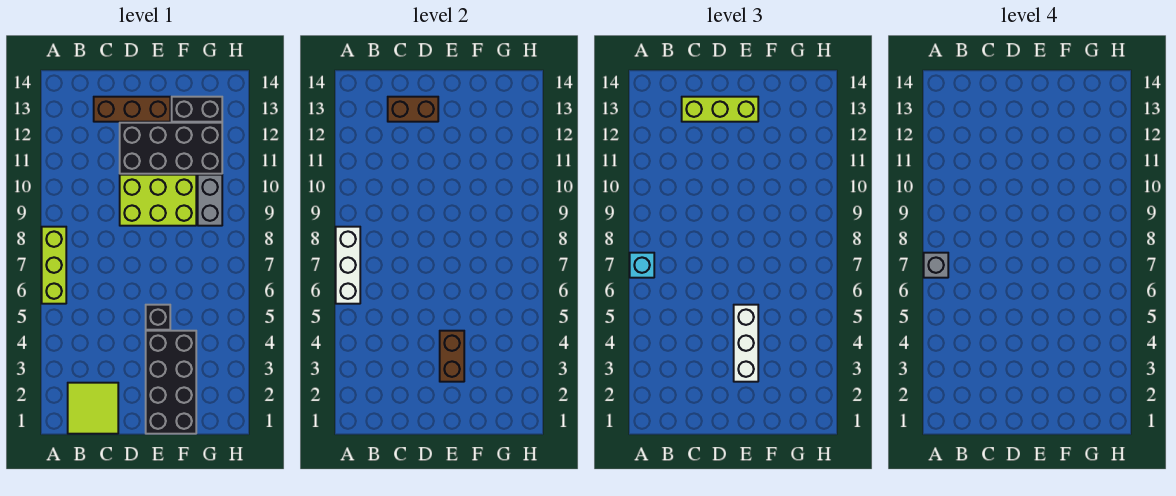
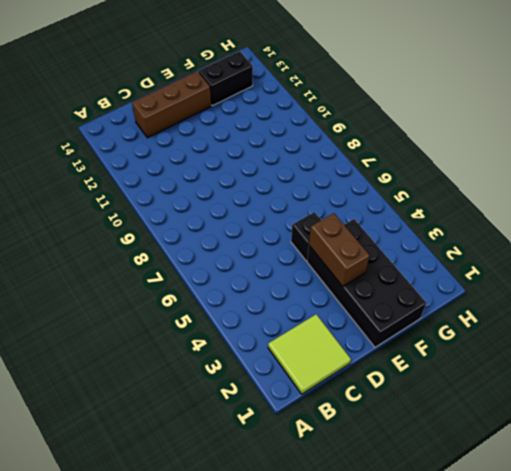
none -> lime brick A6:A8 level 1
none -> lime brick D9:F10 level 1
none -> black brick D11:G12 level 1

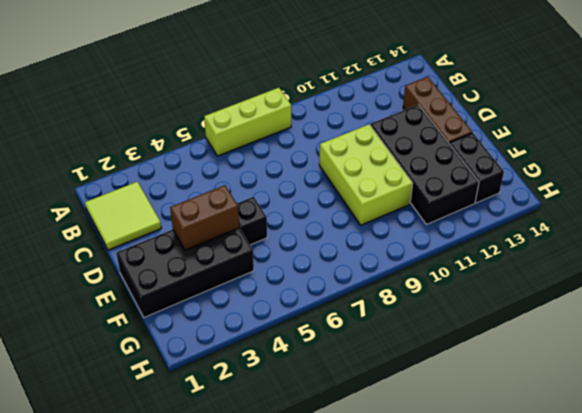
none -> grey brick G9:G10 level 1
none -> white brick A6:A8 level 2
none -> brown brick C13:D13 level 2

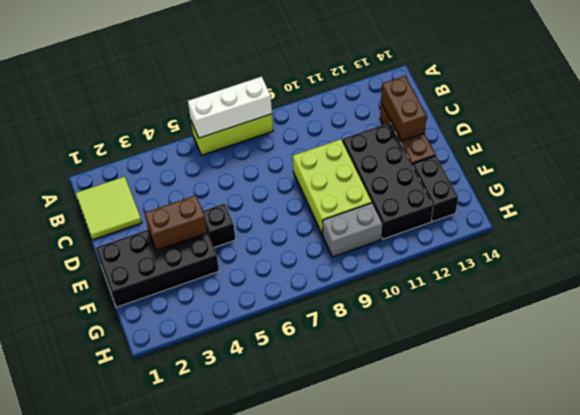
none -> cyan brick A7 level 3
none -> lime brick C13:E13 level 3
none -> white brick E3:E5 level 3

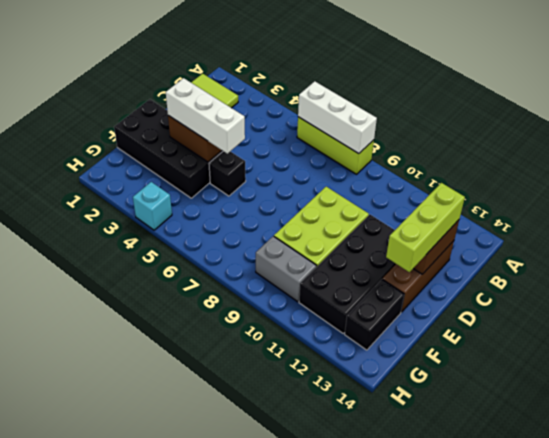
cyan brick H4 level 1 -> cyan brick A7 level 3
none -> grey brick A7 level 4

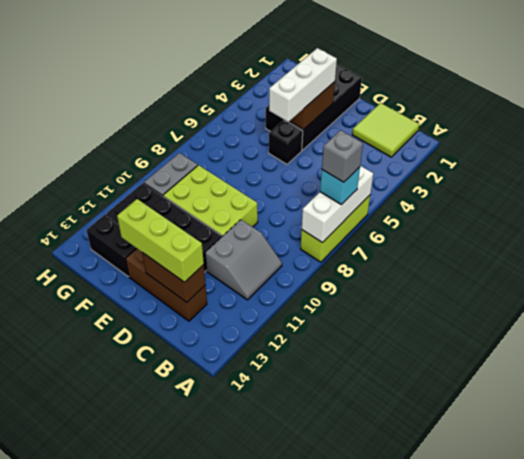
grey slope B10:C11 level 1 top C -> none

